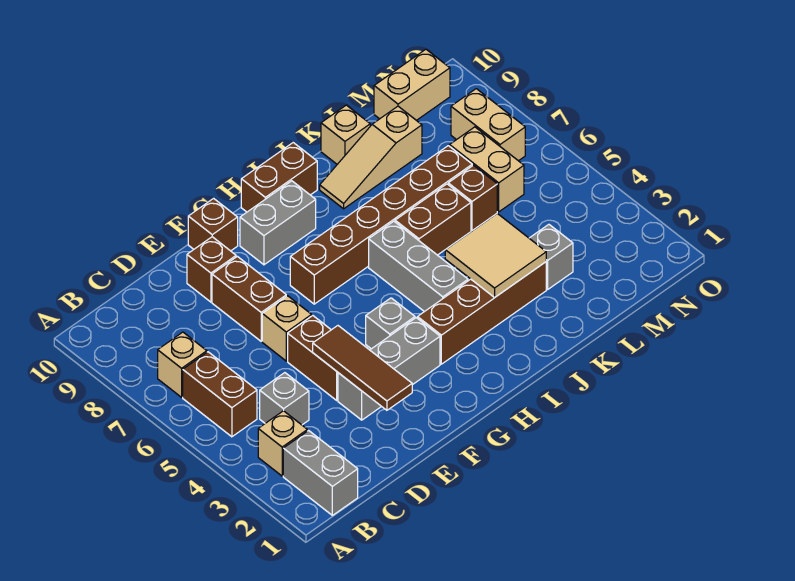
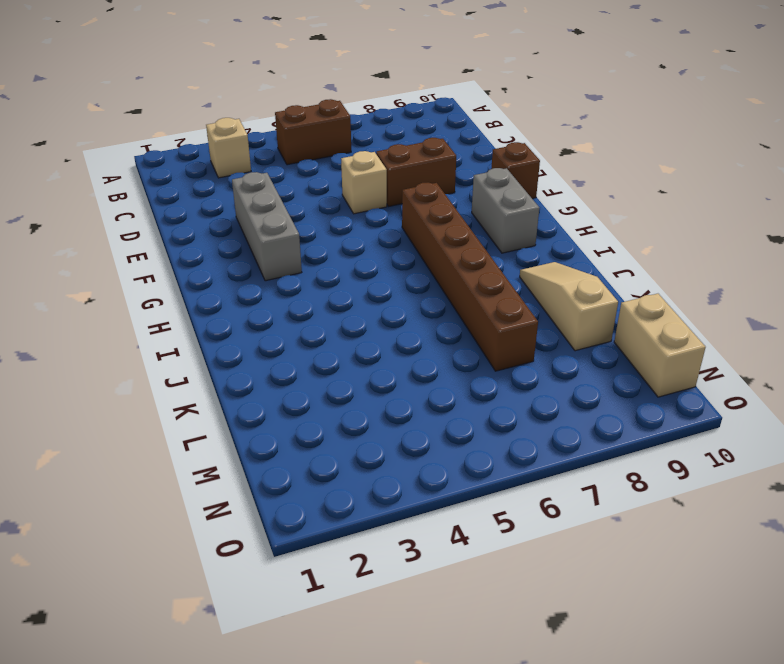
none -> grey brick B1:B2 level 1
none -> tan brick B7 level 1
none -> grey brick C4 level 1

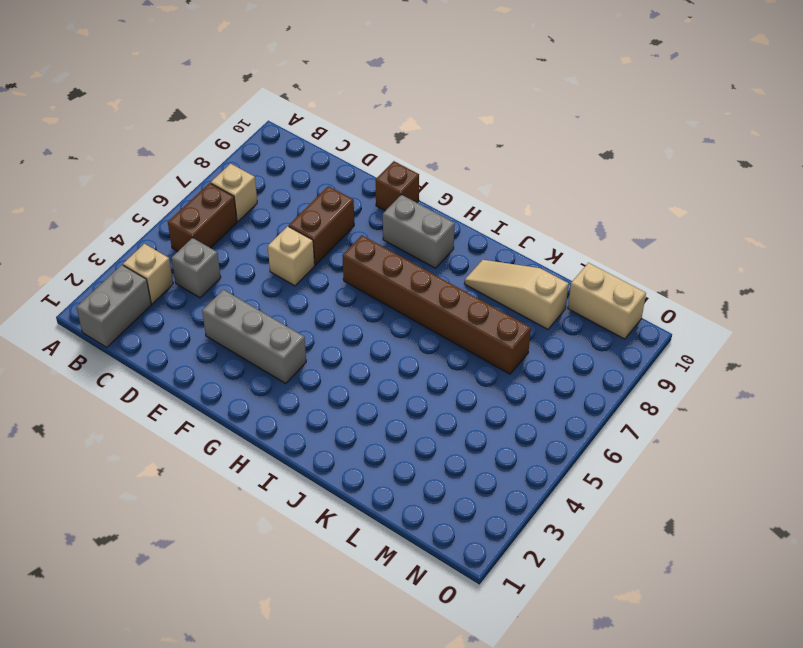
none -> brown brick E4:E5 level 1
none -> brown brick E9 level 1
none -> grey brick G4 level 1

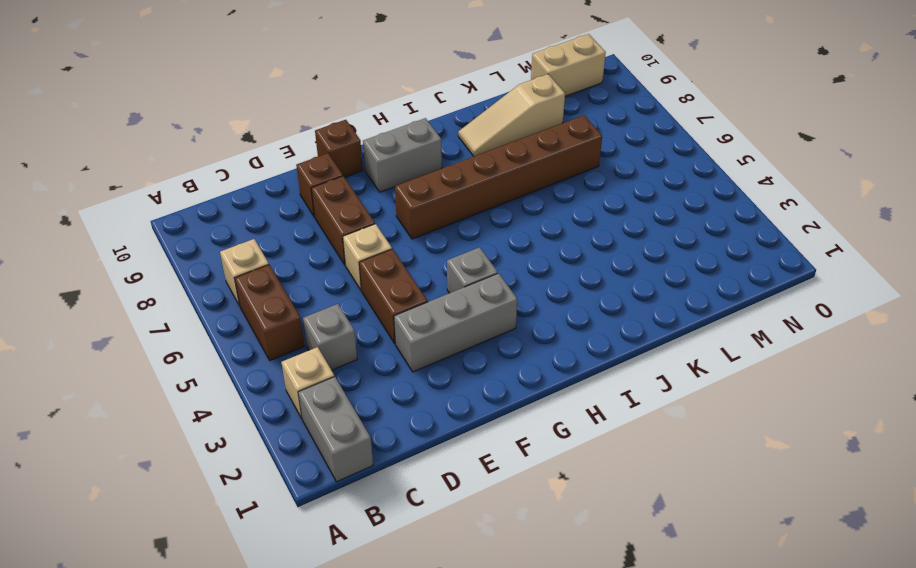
none -> brown brick H3:K3 level 1
none -> brown brick H10:I10 level 1
none -> grey brick I4:I6 level 1

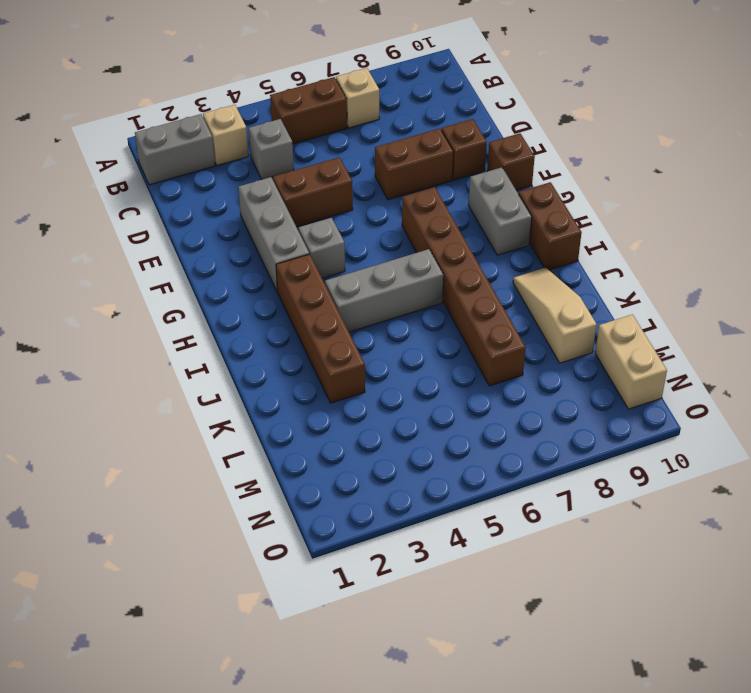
none -> tan brick E6 level 1
none -> brown brick J6:K6 level 1
none -> tan brick K10 level 1

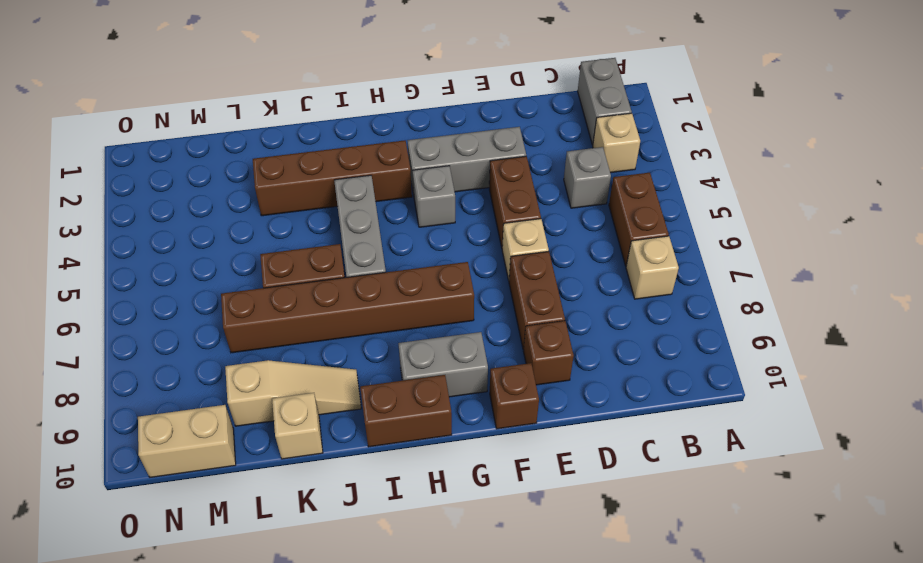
none -> grey brick L3 level 1
none -> brown brick L6 level 1
none -> tan brick M6:M7 level 1

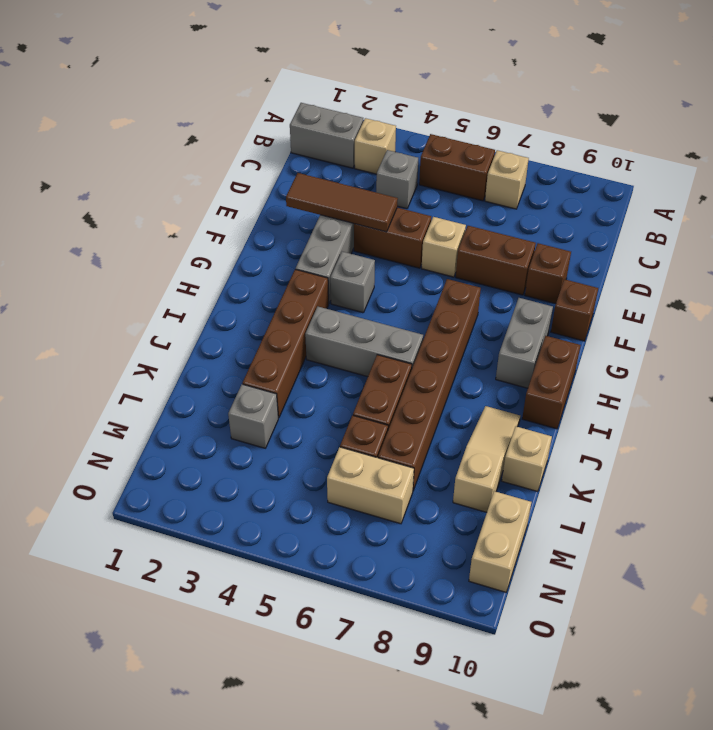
none -> tan brick N7:N8 level 1
none -> tan tile J3:K4 level 2

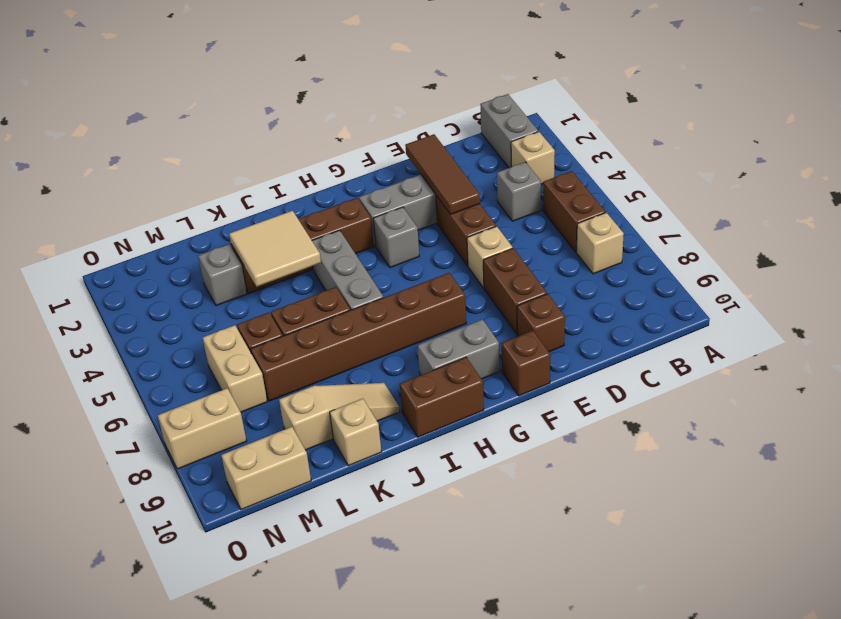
tan brick N8:O8 level 1 -> tan brick N7:N8 level 1

